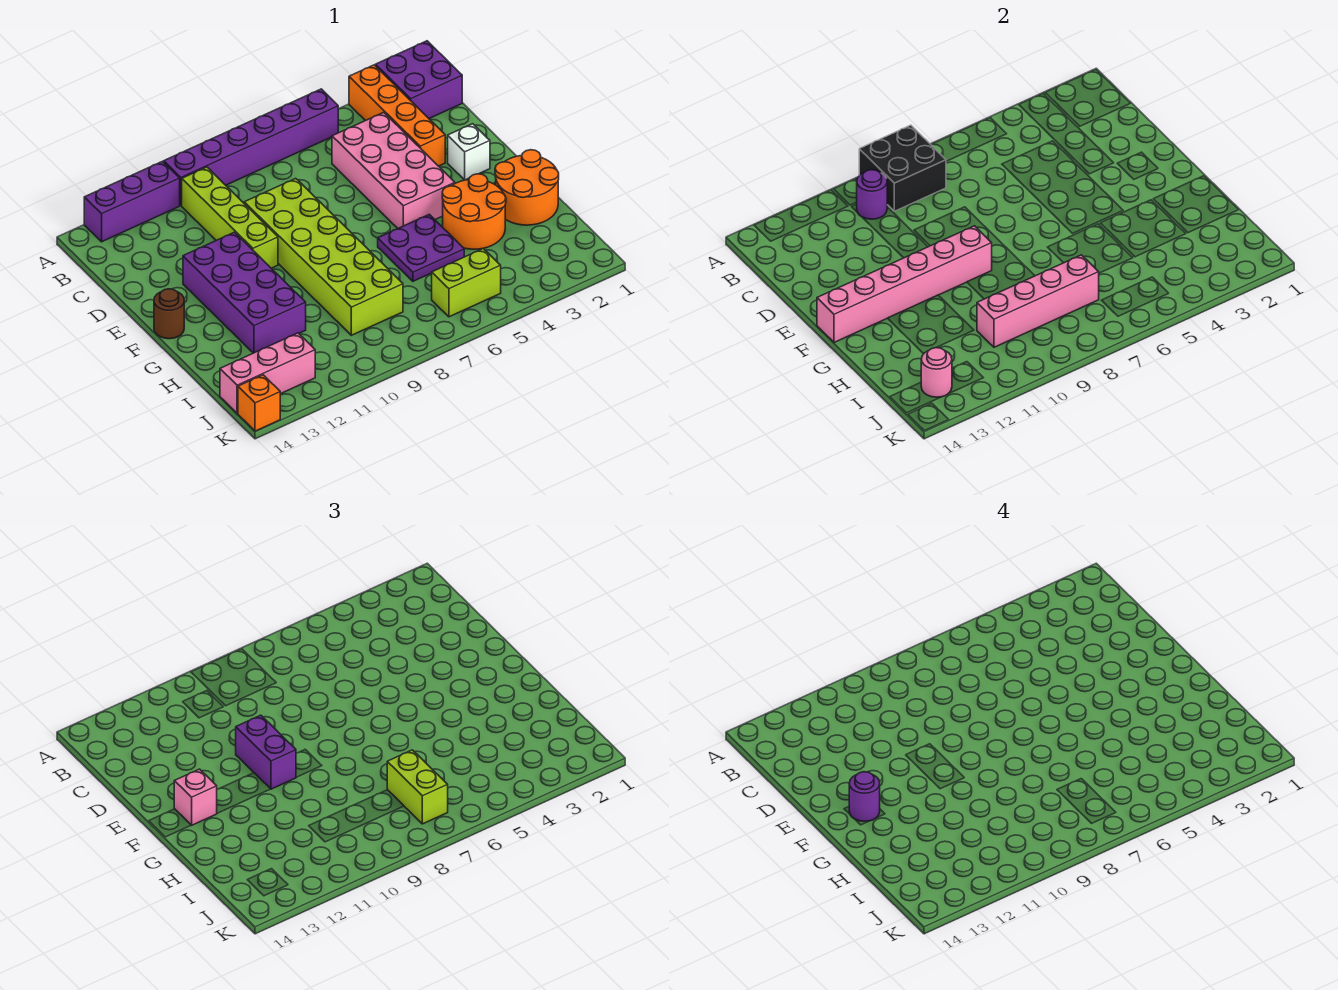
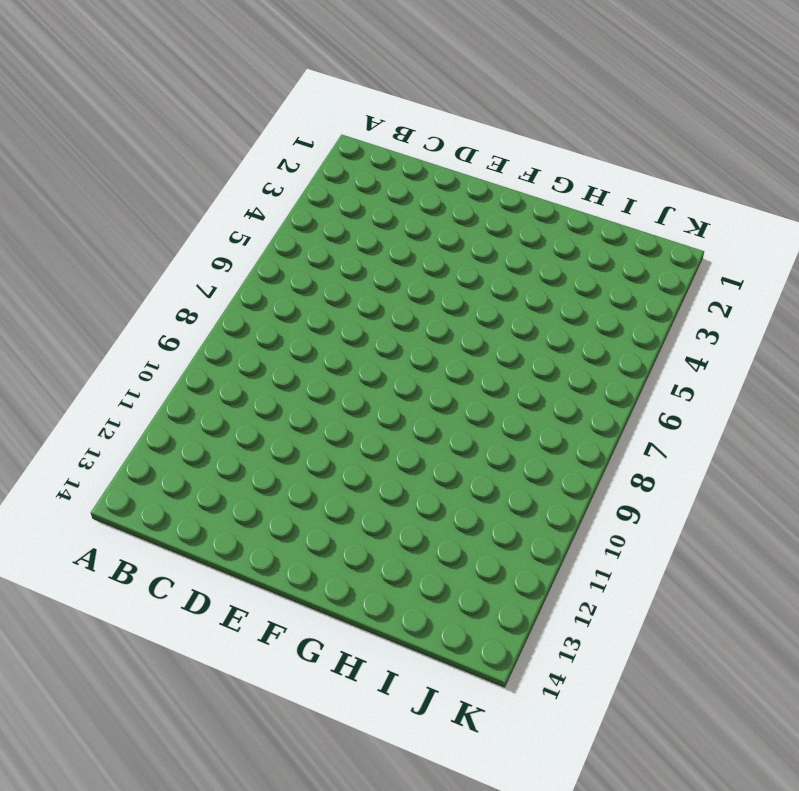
none -> purple brick A1:B2 level 1
none -> orange brick A3:D3 level 1
none -> purple brick A5:A10 level 1

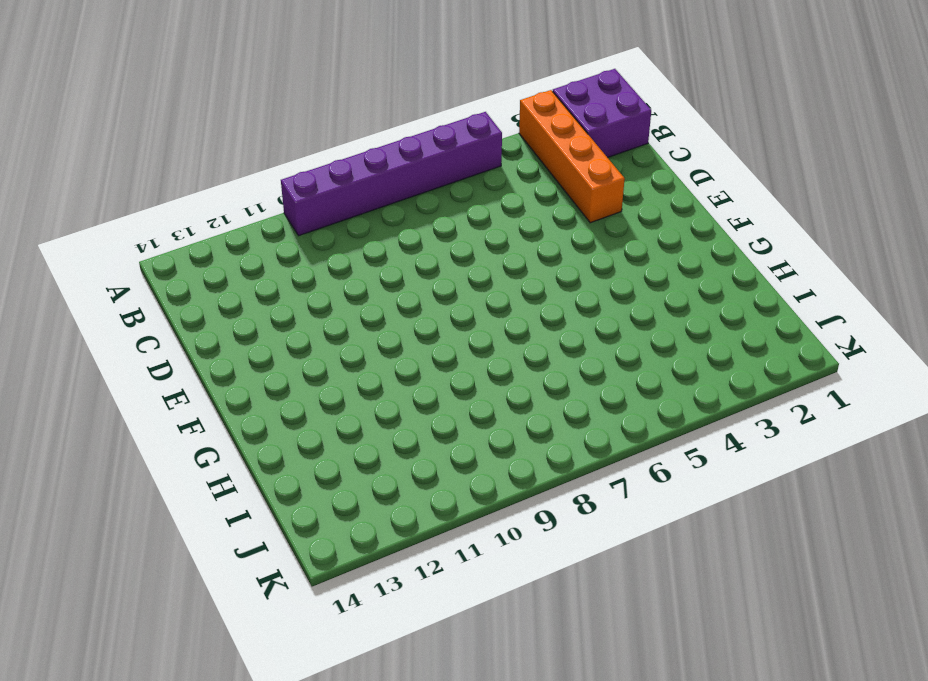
none -> purple brick A11:A13 level 1
none -> lime brick B10:E10 level 1
none -> pink brick C4:F5 level 1

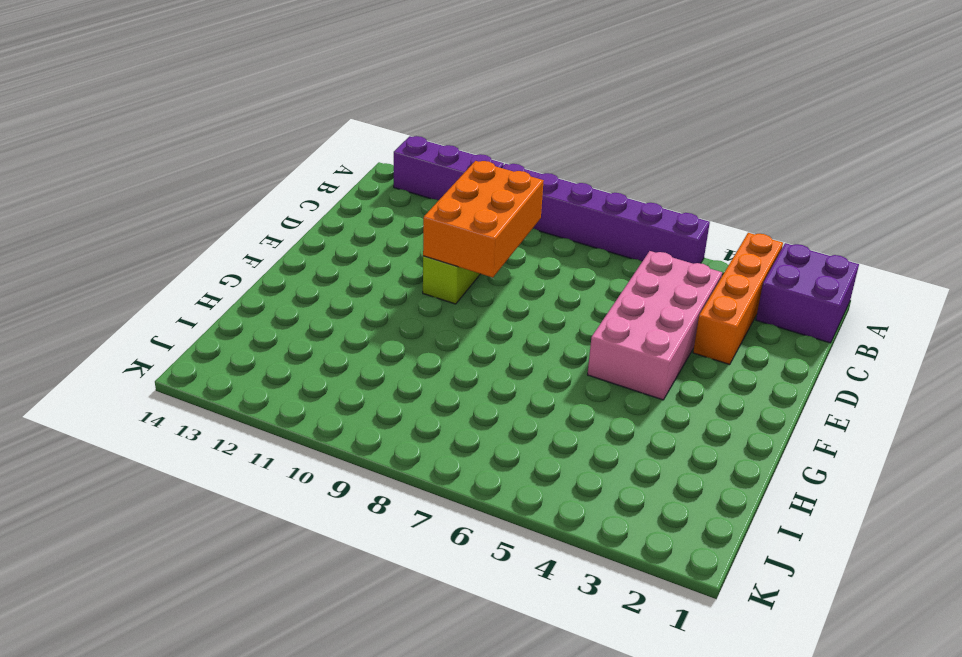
orange brick C9:E10 level 2 -> none
none -> lime brick D8:I9 level 1
none -> white brick E2 level 1
none -> purple brick E11:H12 level 1

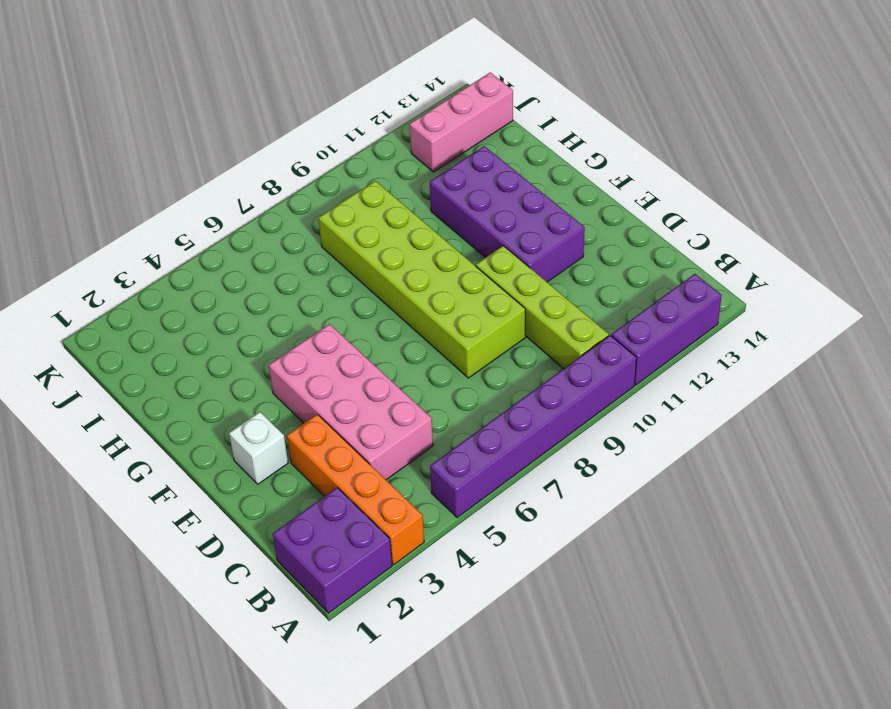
none -> brown round brick F14 level 1
none -> orange round brick G1:H2 level 1
none -> orange round brick G3:H4 level 1

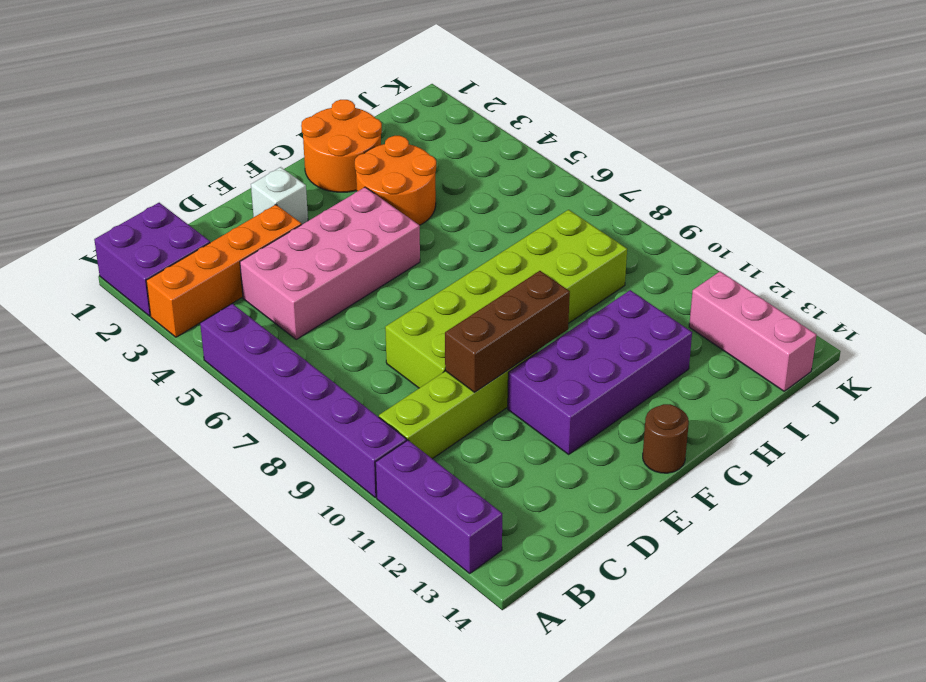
brown brick D10:F10 level 2 -> pink brick F9:F14 level 2
none -> purple plate G5:H6 level 1
none -> lime brick J5:J6 level 1
none -> orange brick K14 level 1

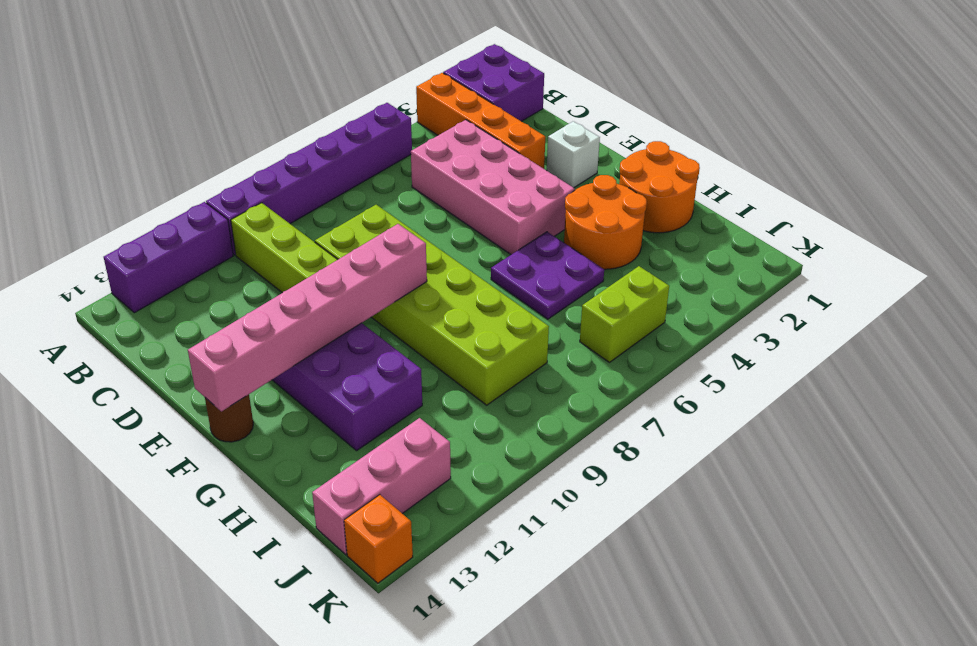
none -> black brick A8:B9 level 2
none -> purple round brick B10 level 2
none -> pink brick I7:I10 level 2

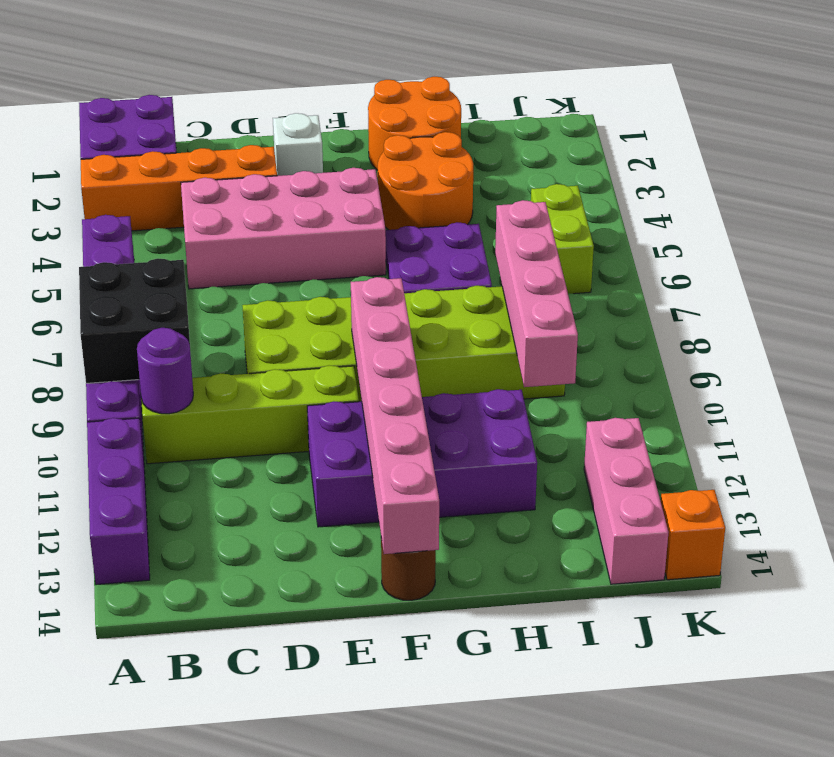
none -> pink round brick J13 level 2
none -> purple brick E10:F10 level 3
none -> pink brick F13 level 3

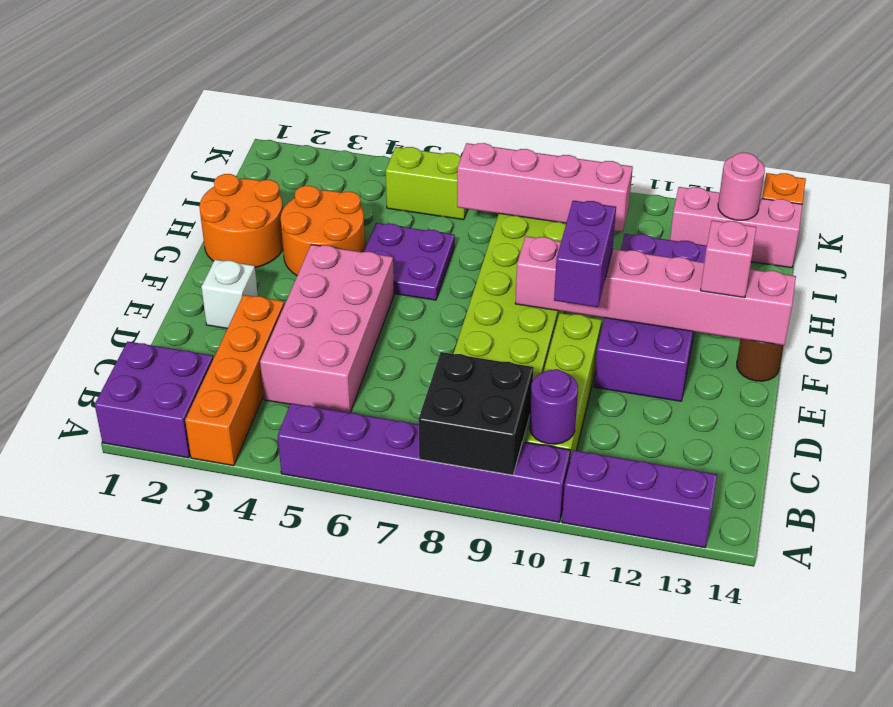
none -> lime brick I7:J7 level 3
none -> purple round brick F13 level 4

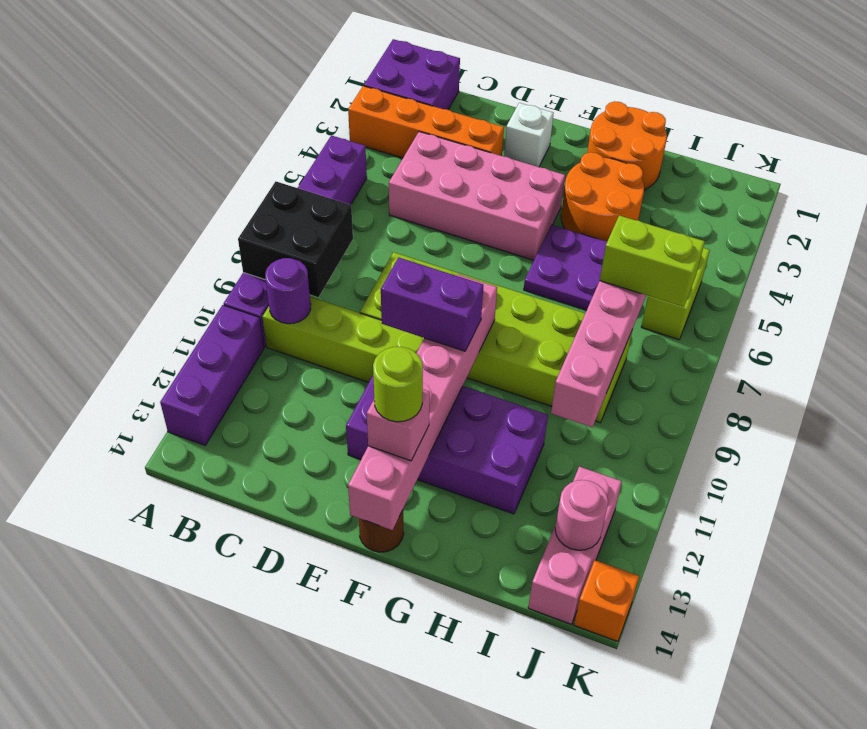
lime round brick F13 level 4 -> purple round brick F13 level 4

